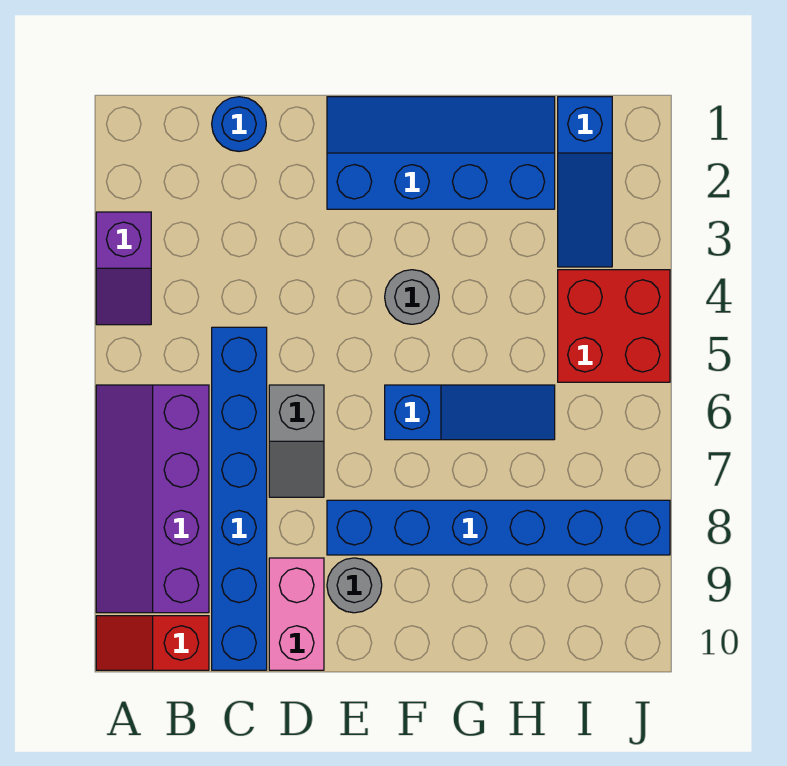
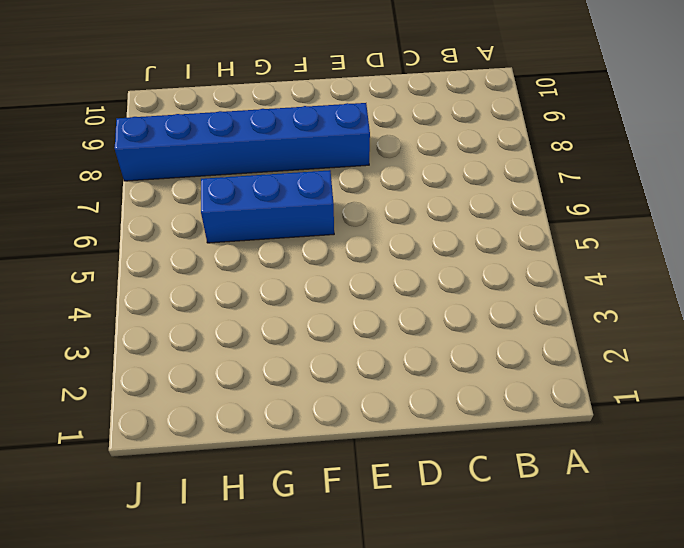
blue brick F6:H6 level 1 -> blue slope F6:H6 level 1 top F
none -> purple slope A3:A4 level 1 top 3
none -> purple slope A6:B9 level 1 top B
none -> red slope A10:B10 level 1 top B

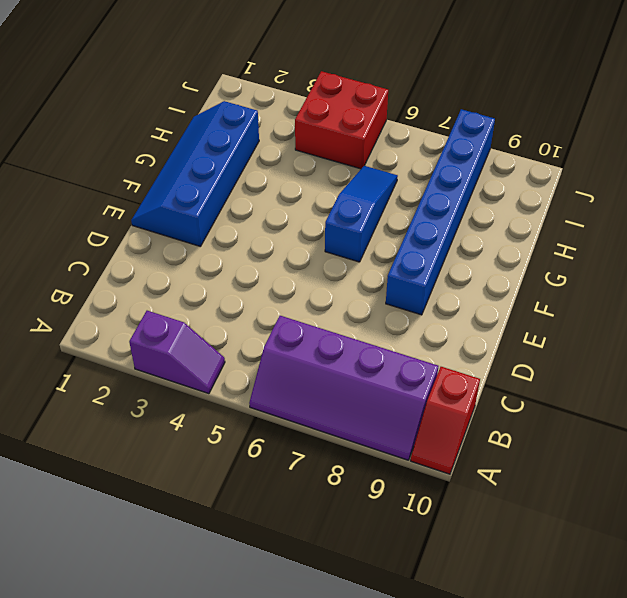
none -> blue round brick C1 level 1
none -> blue brick C5:C10 level 1
none -> grey slope D6:D7 level 1 top 6

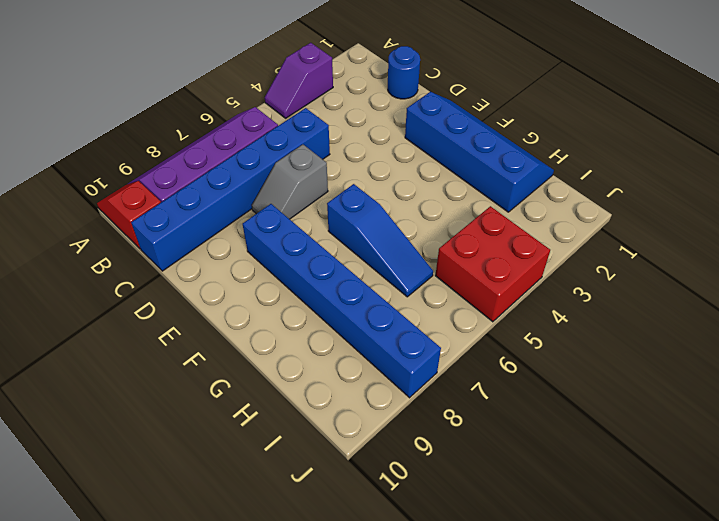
none -> pink brick D9:D10 level 1
none -> grey round brick E9 level 1
none -> grey round brick F4 level 1

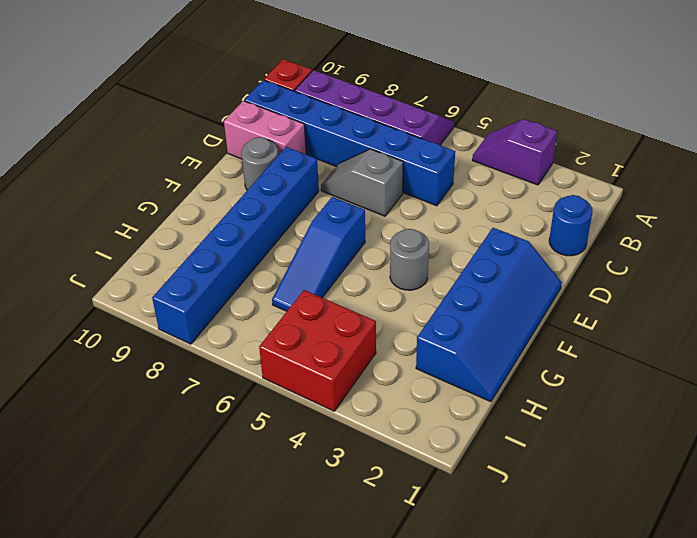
none -> blue slope I1:I3 level 1 top 1

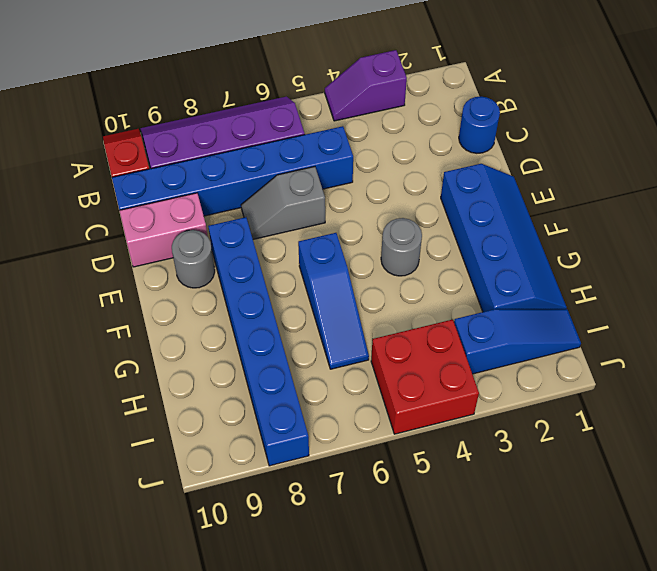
blue slope I1:I3 level 1 top 3 -> blue slope I1:I3 level 1 top 1

